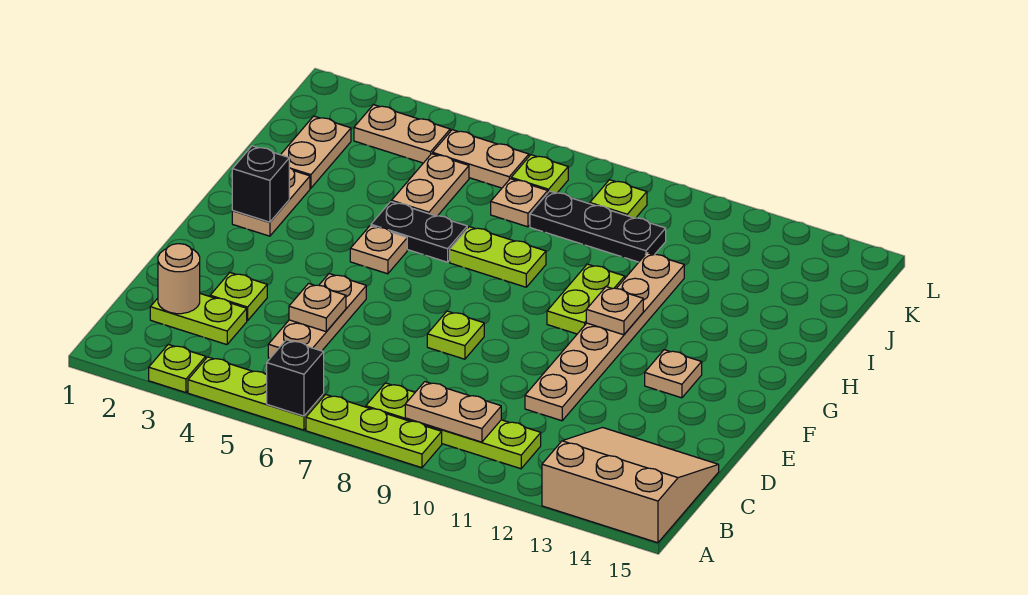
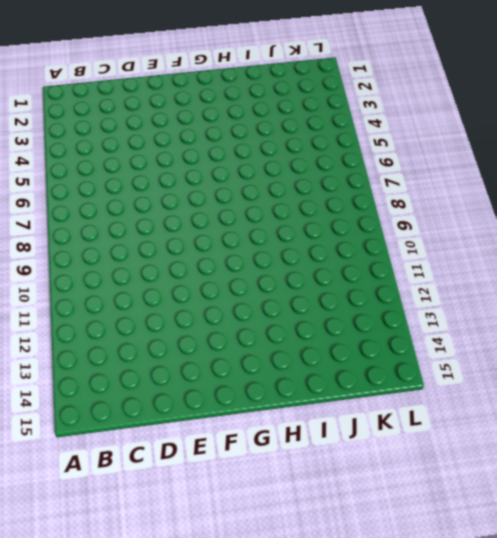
none -> lime plate A3 level 1
none -> lime plate A4:A6 level 1
none -> lime plate A7:A9 level 1
none -> tan slope A13:C15 level 1 top A

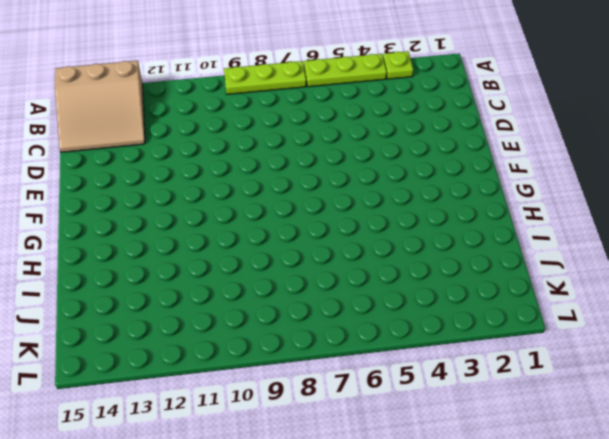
none -> lime plate B8:B11 level 1
none -> lime plate C2:C3 level 1
none -> tan plate C5:E5 level 1
none -> lime plate D3 level 1

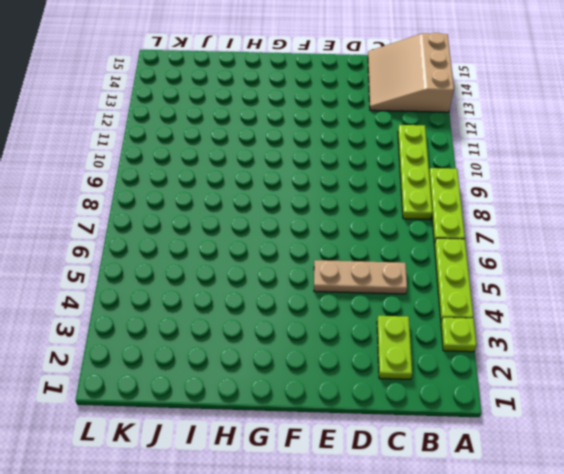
none -> lime plate D3 level 1
none -> tan plate D11:I11 level 1
none -> lime plate E8 level 1
none -> tan plate F13 level 1

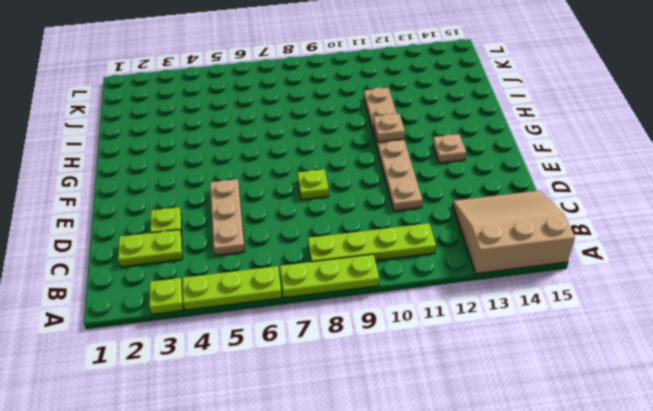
none -> tan plate G2:H2 level 1
none -> tan plate G5 level 1
none -> lime plate G10:H10 level 1
none -> black plate H5:H6 level 1

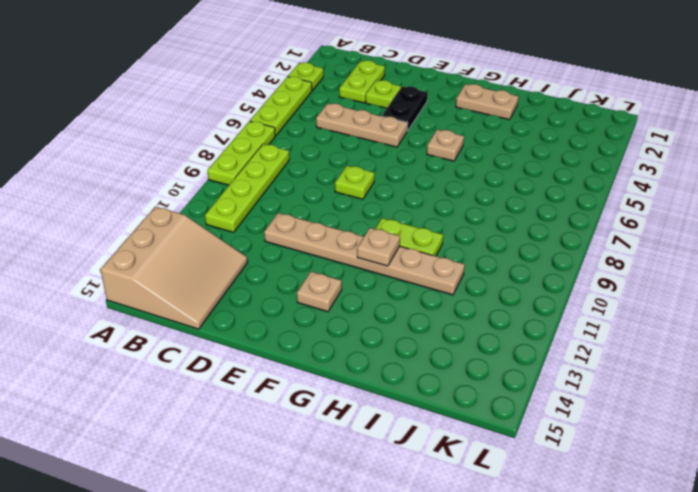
black plate E3:E4 level 1 -> black plate H5:H6 level 1
none -> lime plate H7:H8 level 1
none -> tan plate I2:J2 level 1
none -> tan plate I5:J5 level 1
none -> tan plate J7 level 1

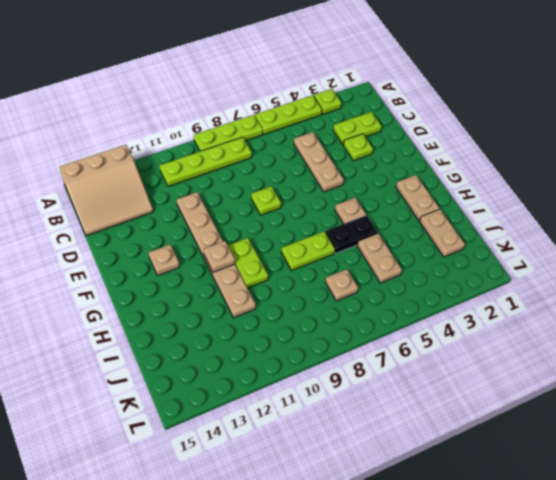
none -> black plate J8:J10 level 1
none -> tan plate K3:K4 level 1
none -> tan plate K5:K6 level 1
none -> lime plate K7 level 1

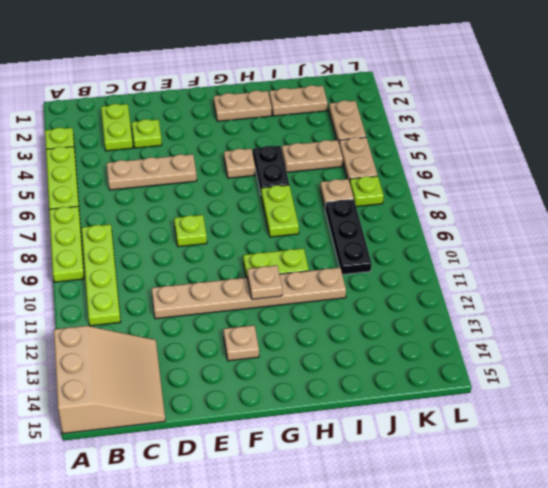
none -> lime plate K9 level 1
none -> black brick A6 level 2
none -> tan plate B9:B10 level 2
none -> tan round brick C2 level 2

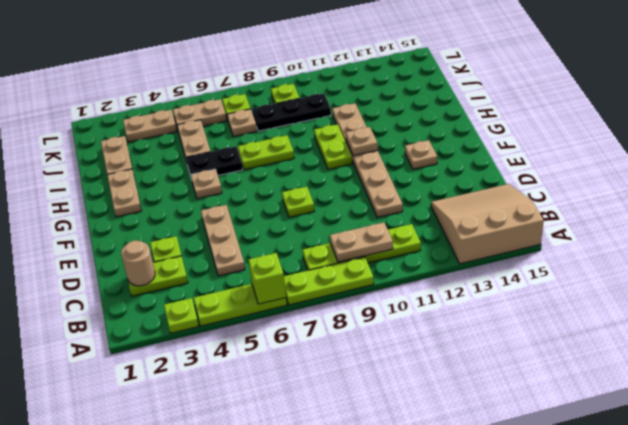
lime brick A6 level 2 -> black brick A6 level 2
none -> tan plate D5 level 2
none -> black brick G2 level 2

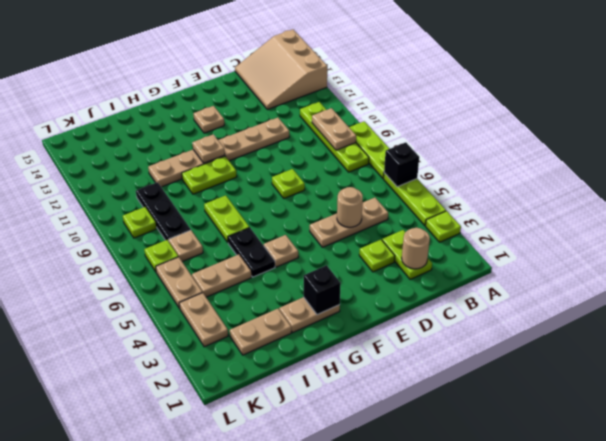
tan round brick D5 level 2 -> tan plate D5 level 2

